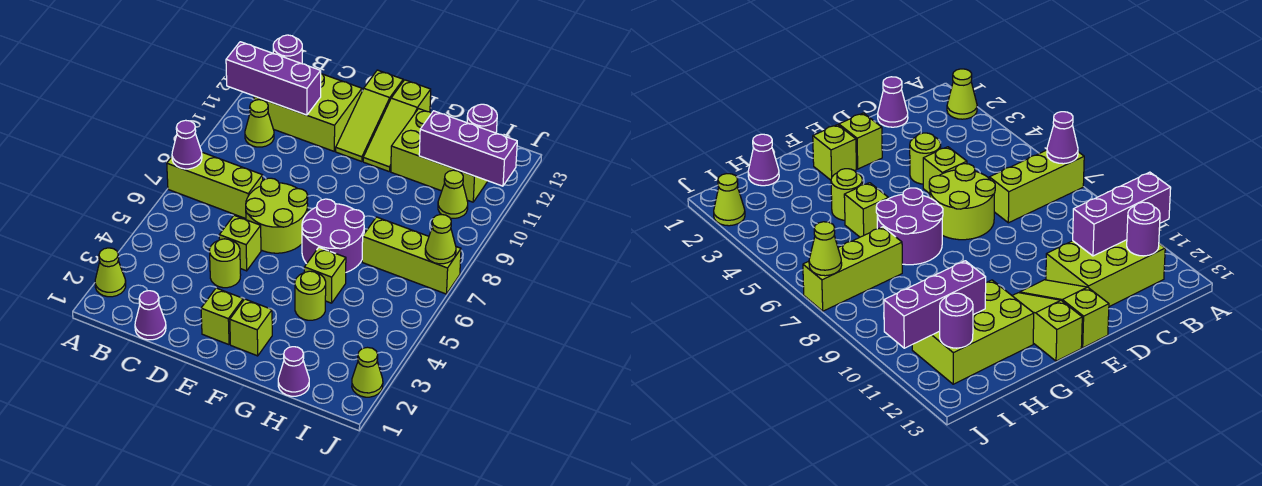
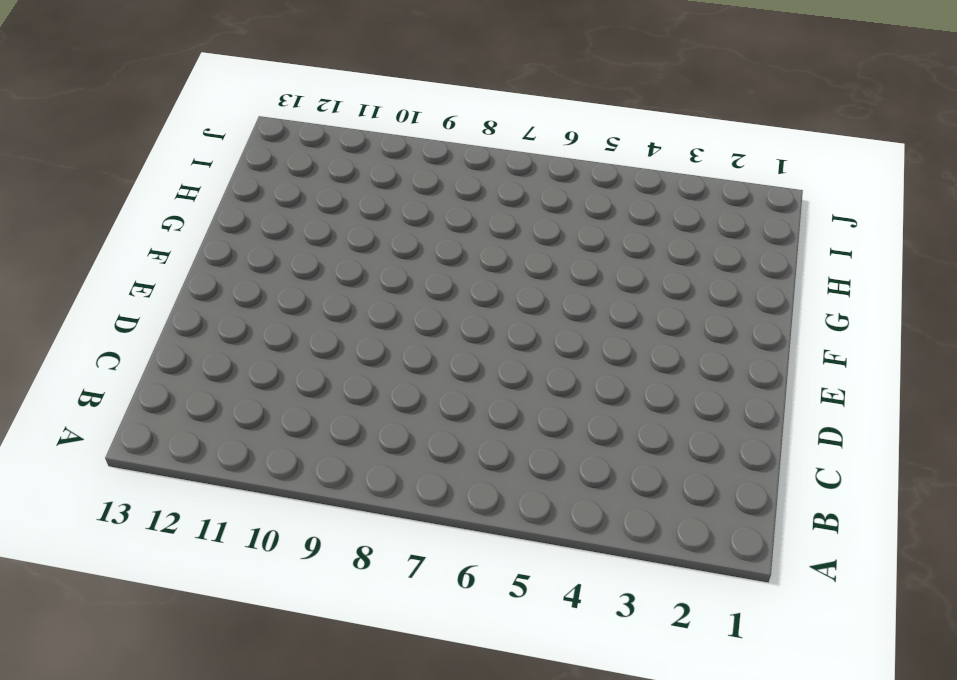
none -> lime cone A2 level 1
none -> lime brick A7:C7 level 1
none -> lime cone B10 level 1

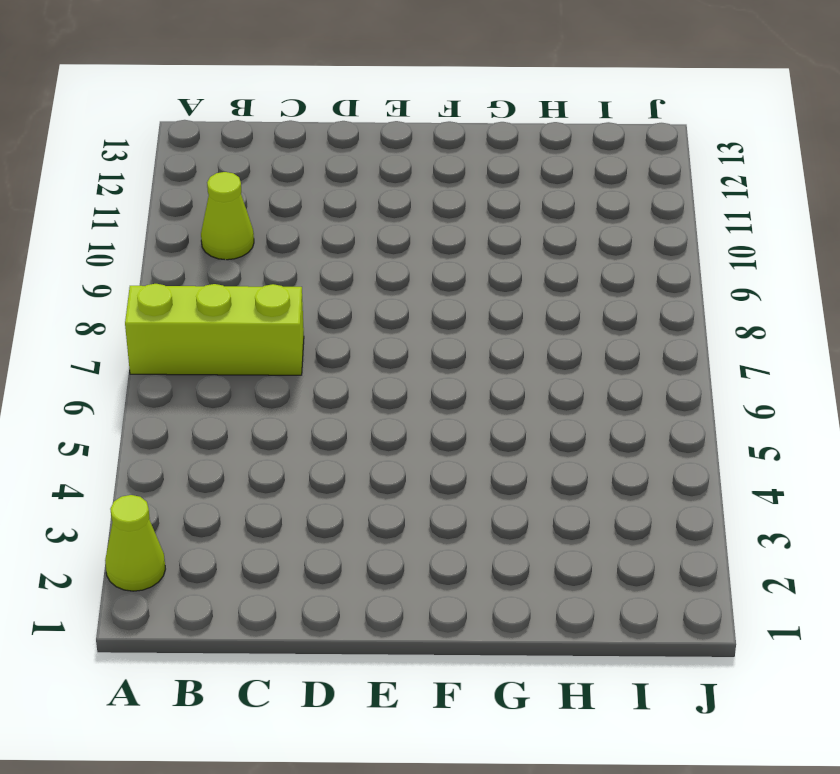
none -> lime brick B11:D12 level 1
none -> purple cone C1 level 1
none -> lime round brick D4 level 1

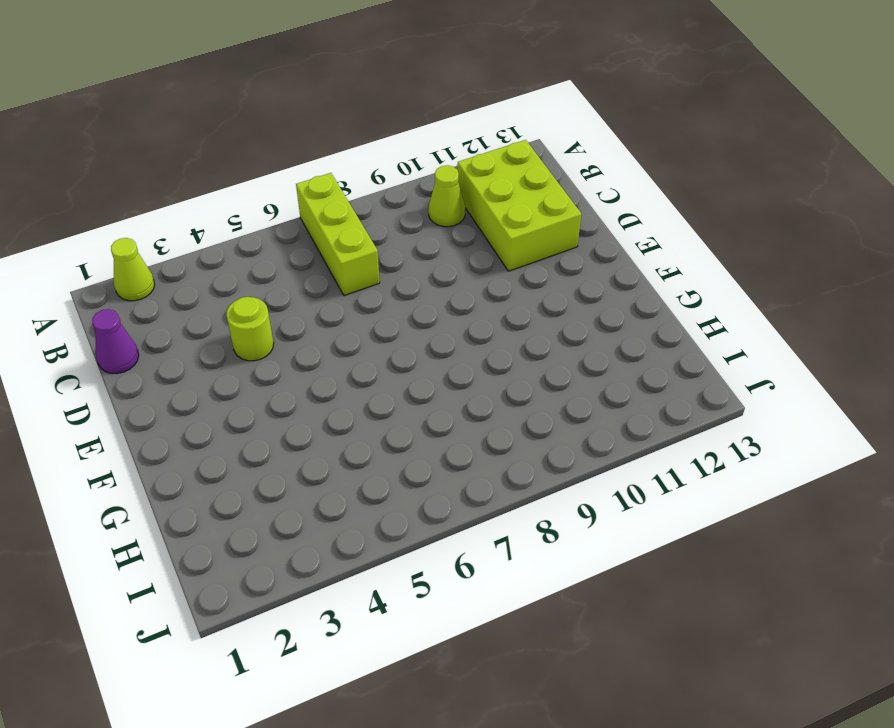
none -> lime brick D5 level 1
none -> lime round brick D6:E7 level 1
none -> lime brick E2 level 1

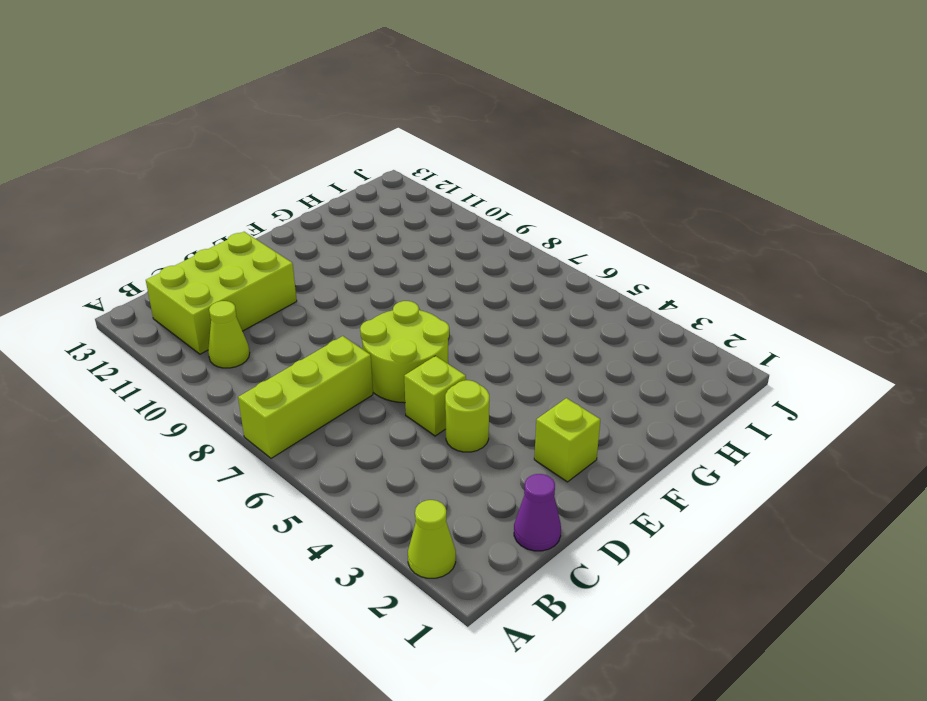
none -> lime slope E11:E13 level 1 top 13
none -> lime brick F2 level 1
none -> purple round brick F6:G7 level 1

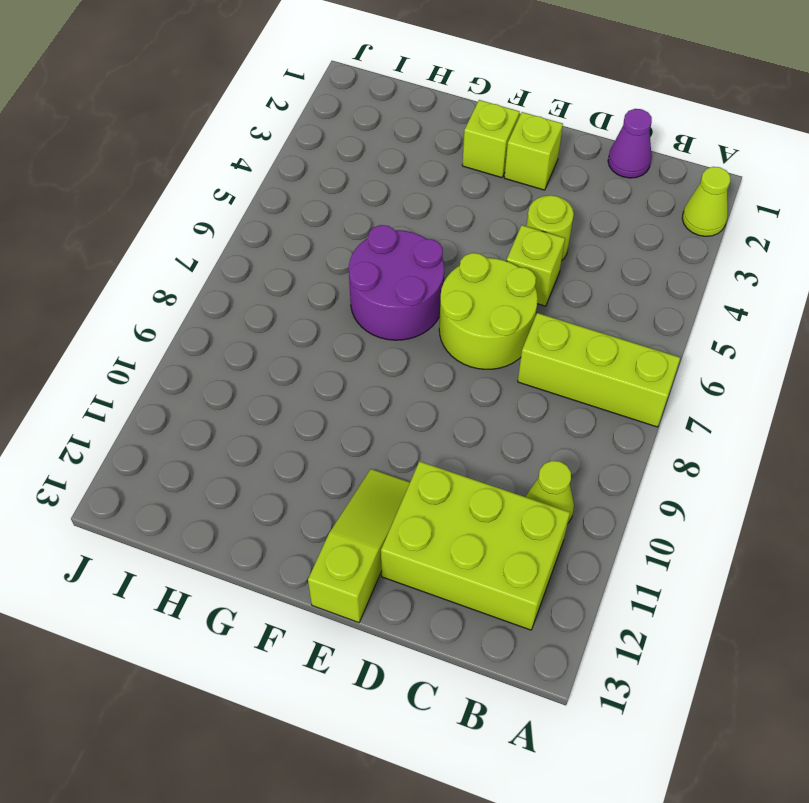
none -> lime slope F11:F13 level 1 top 13
none -> lime round brick G4 level 1
none -> lime brick G5 level 1

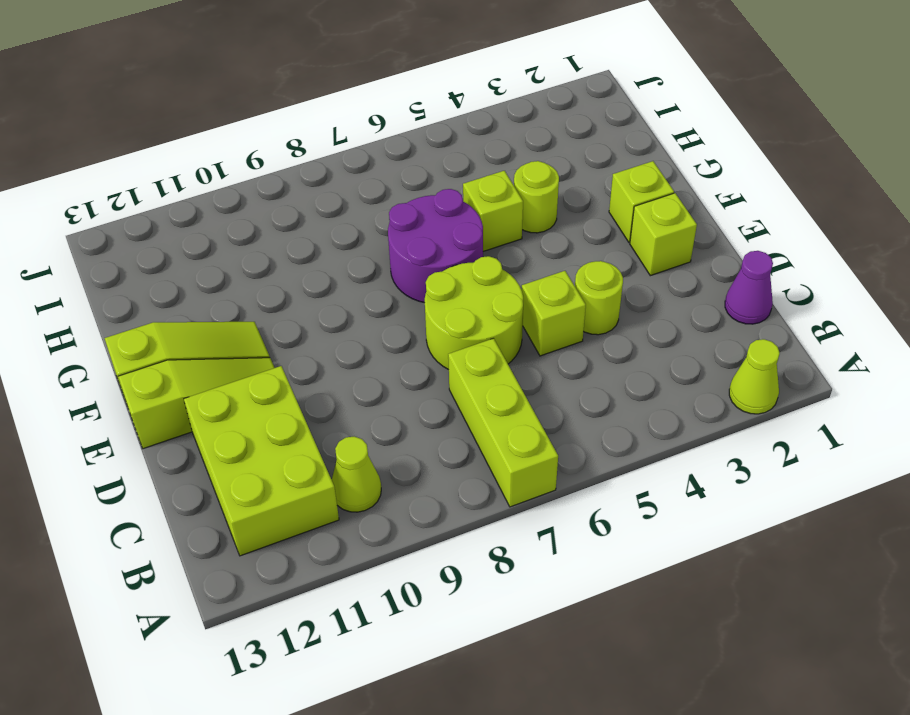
none -> lime brick G11:I12 level 1
none -> purple cone H1 level 1
none -> lime brick H7:J7 level 1

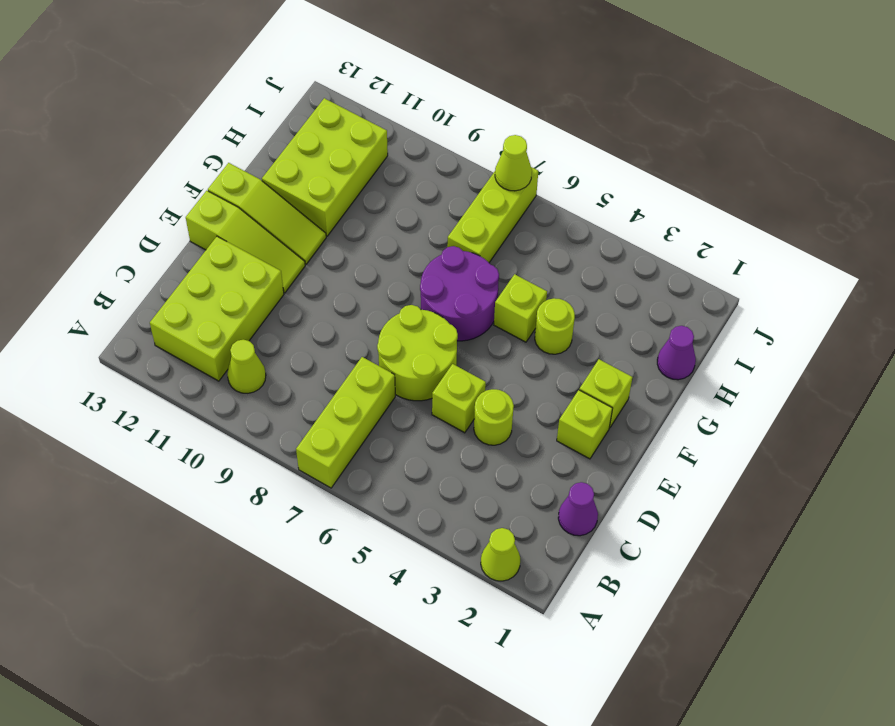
none -> lime cone I10 level 1
none -> lime cone J2 level 1
none -> purple cone A7 level 2

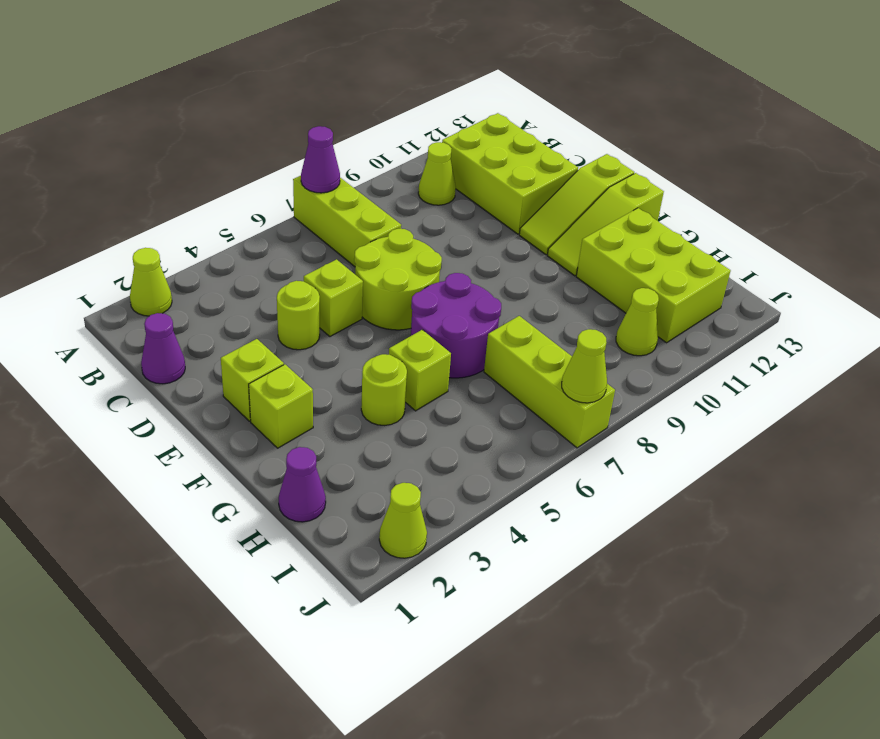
none -> purple brick A11:C11 level 2
none -> purple round brick B12 level 2
none -> purple brick H11:J11 level 2

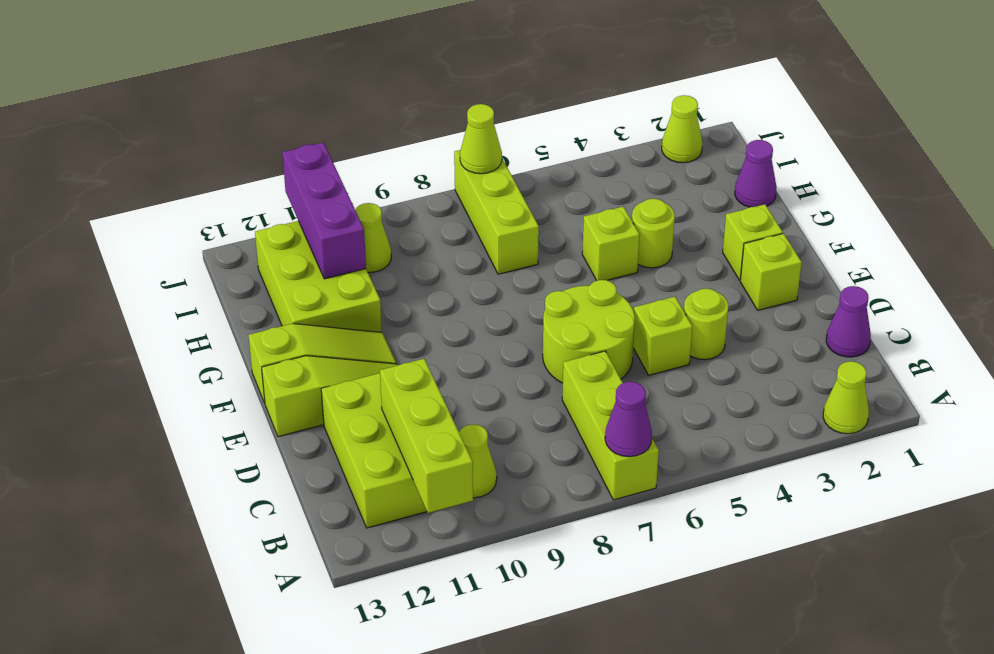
lime brick A11:C11 level 2 -> purple brick A11:C11 level 2
none -> purple round brick F6:G7 level 1
none -> purple round brick B12 level 2
none -> purple round brick I12 level 2

